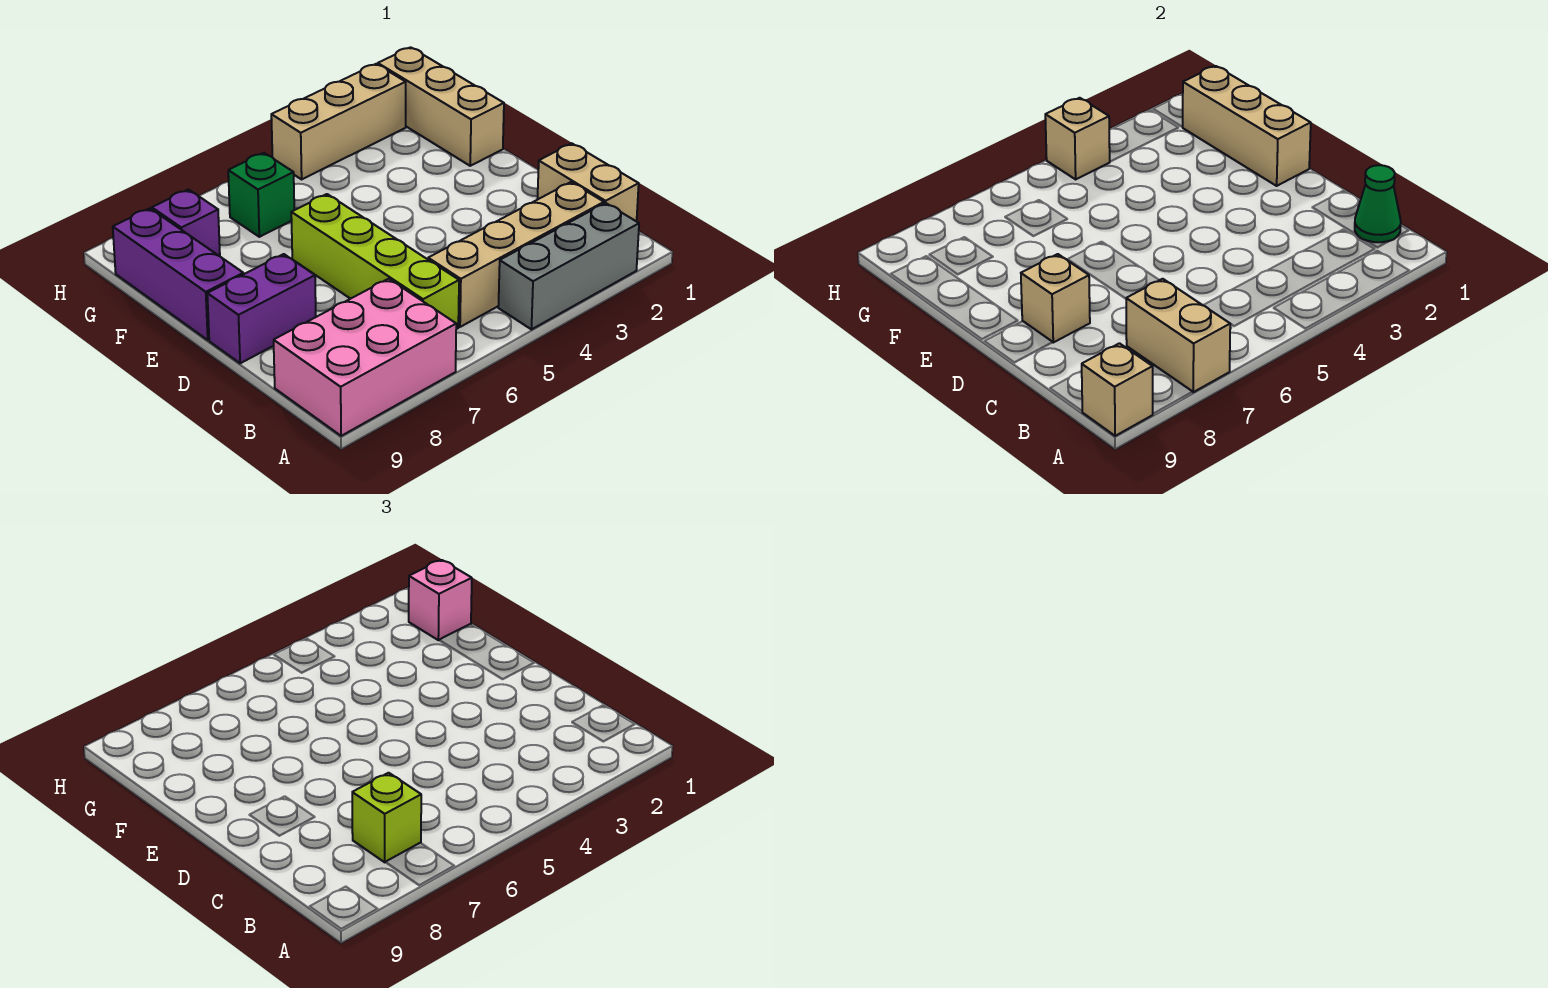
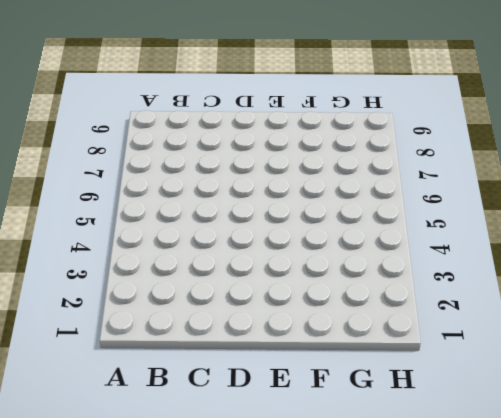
none -> grey brick A2:A4 level 1
none -> pink brick A7:B9 level 1
none -> tan brick B1:C1 level 1

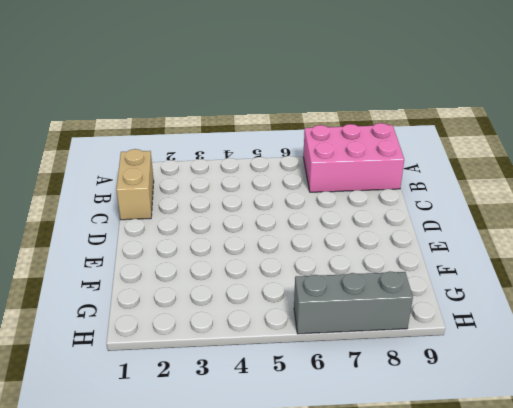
grey brick H6:H8 level 1 -> grey brick A2:A4 level 1
none -> tan brick B2:B5 level 1
none -> lime brick B6:E6 level 1
none -> purple brick D8:D9 level 1

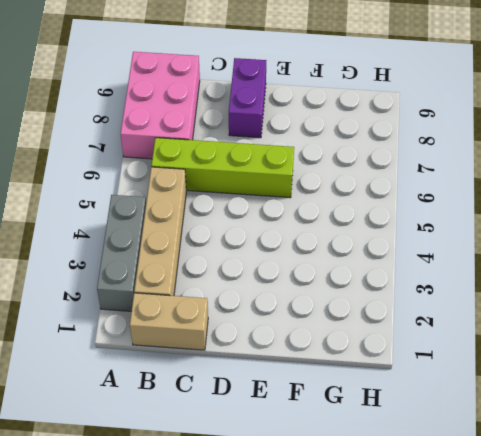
none -> purple brick E9:G9 level 1
none -> tan brick F1:H1 level 1
none -> green brick G6 level 1

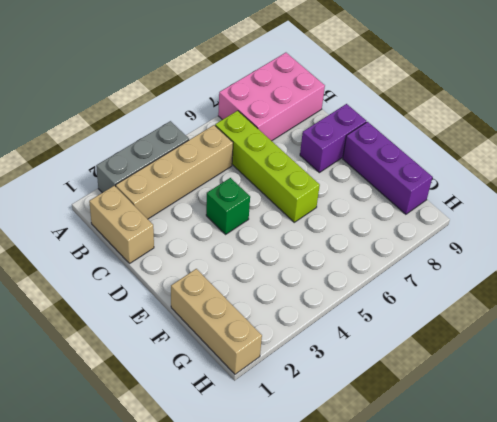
green brick D4 level 1 -> green brick G6 level 1
none -> purple brick G8 level 1
none -> tan brick H2:H4 level 1
none -> tan brick A7:B7 level 2

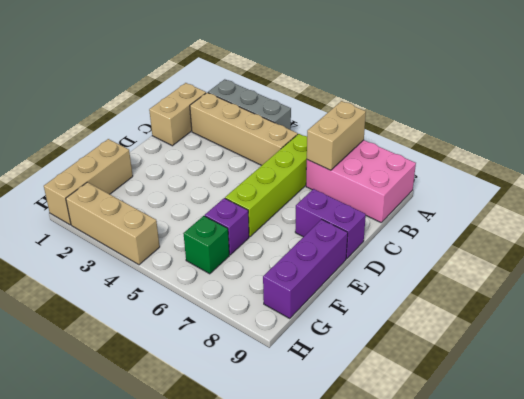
purple brick F6 level 1 -> purple brick G8 level 1
none -> tan brick A9 level 2
none -> green cone B1 level 2
none -> tan brick D8 level 2

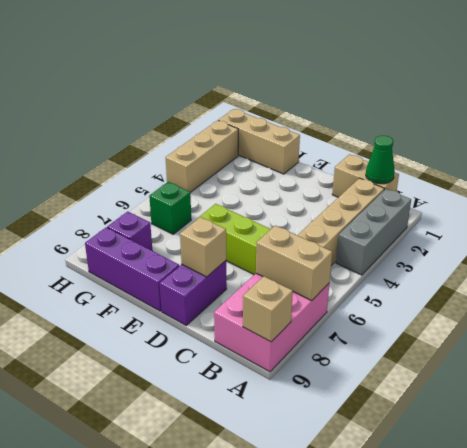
none -> tan brick E1:G1 level 2
none -> tan brick H4 level 2
none -> lime brick B7 level 3

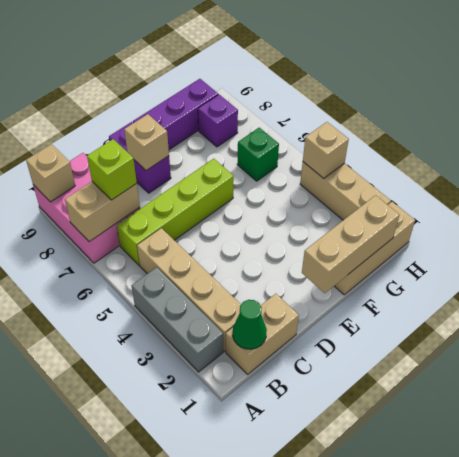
none -> pink brick G1 level 3

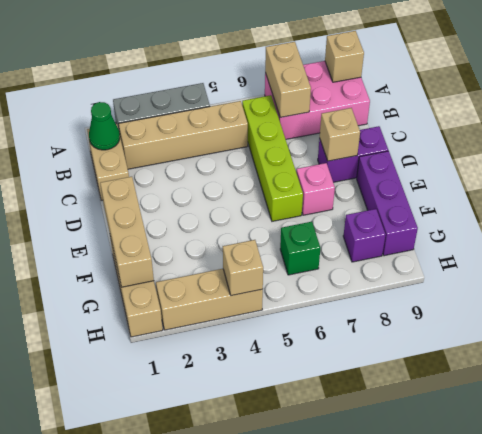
pink brick E7 level 1 -> pink brick G1 level 3
none -> lime brick B7 level 3

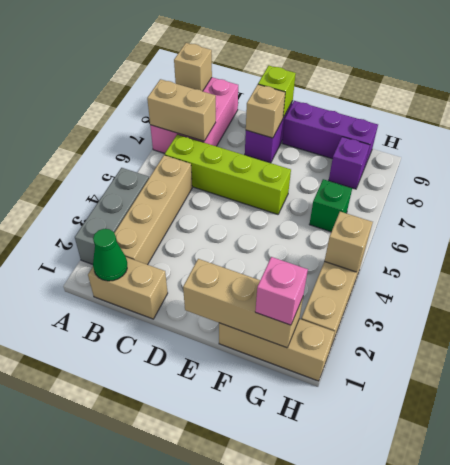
lime brick D9 level 2 -> lime brick B7 level 3

